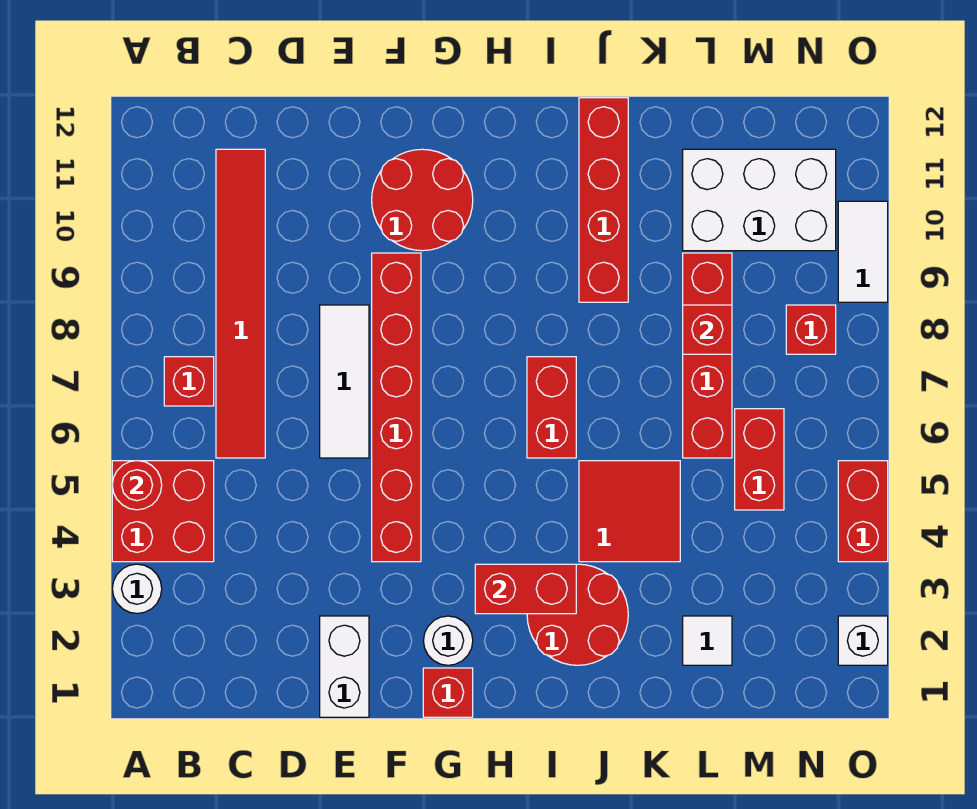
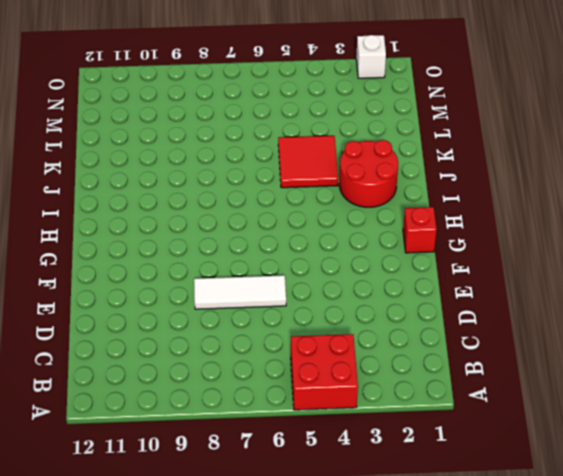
none -> white round brick A3 level 1
none -> red brick B7 level 1
none -> red tile C6:C11 level 1

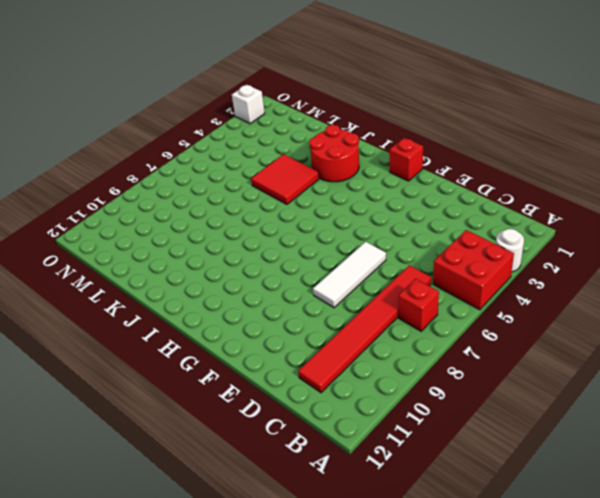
none -> white brick E1:E2 level 1
none -> red brick F4:F9 level 1
none -> red round brick F10:G11 level 1

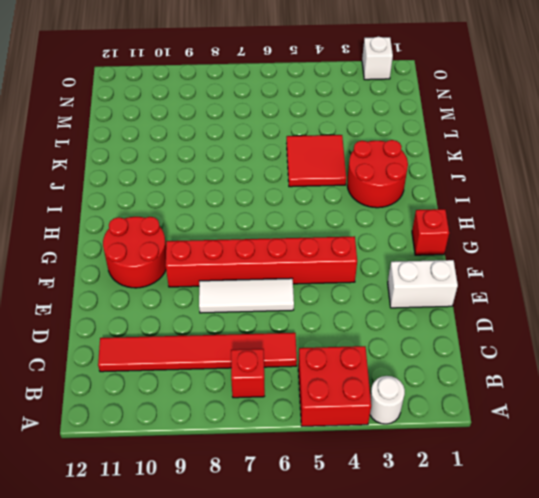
none -> white round brick G2 level 1
none -> red brick I6:I7 level 1
none -> red brick J9:J12 level 1

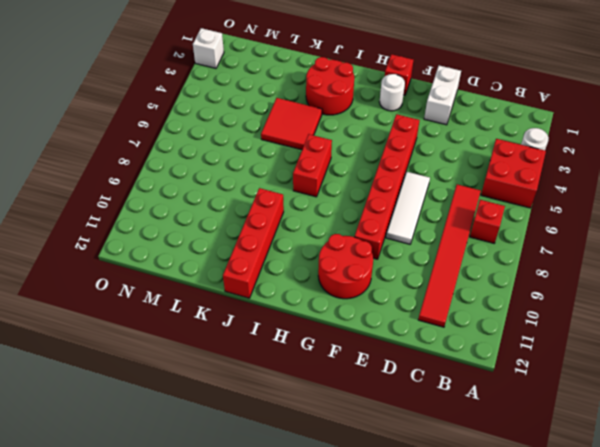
none -> white tile L2 level 1
none -> red brick L6:L9 level 1
none -> white brick L10:N11 level 1

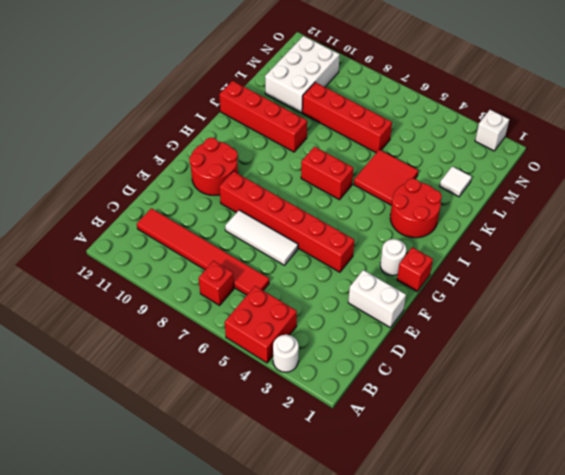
none -> red brick M5:M6 level 1
none -> red brick N8 level 1
none -> red brick O4:O5 level 1

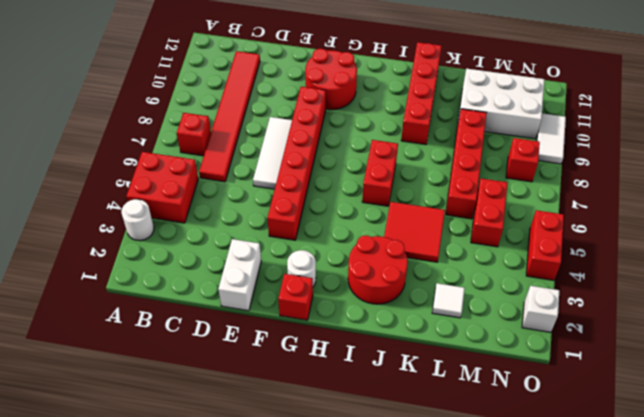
none -> red round brick A5 level 2
none -> red brick H3:I3 level 2
none -> red brick L8 level 2

